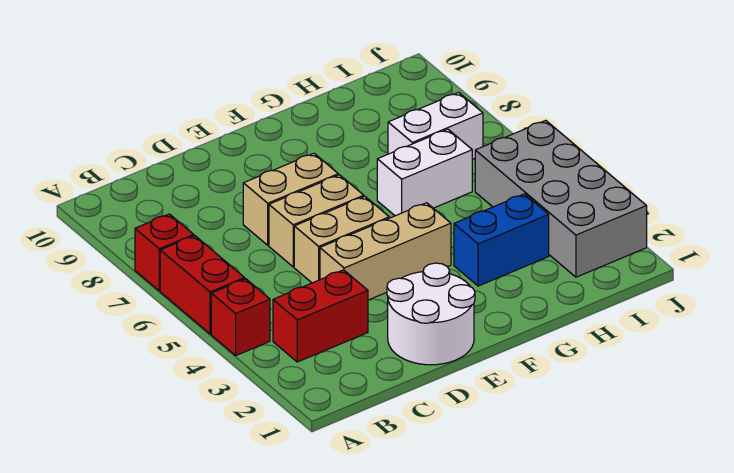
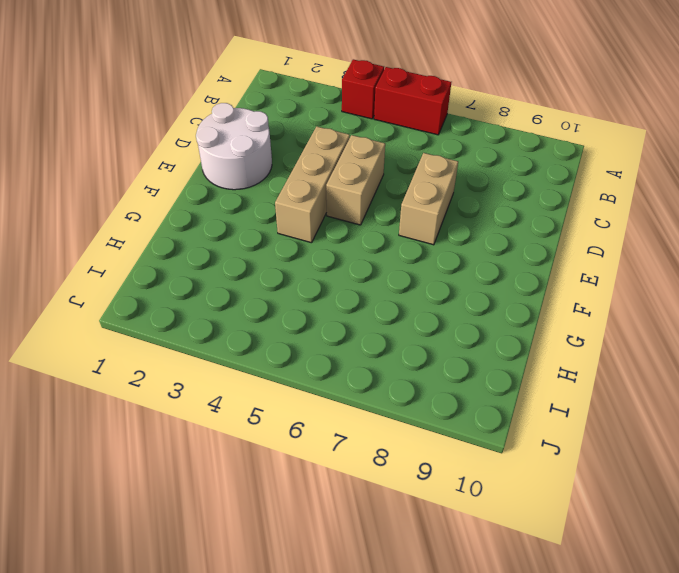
none -> red brick A7 level 1
none -> red brick B3:C3 level 1
none -> tan brick D6:E6 level 1

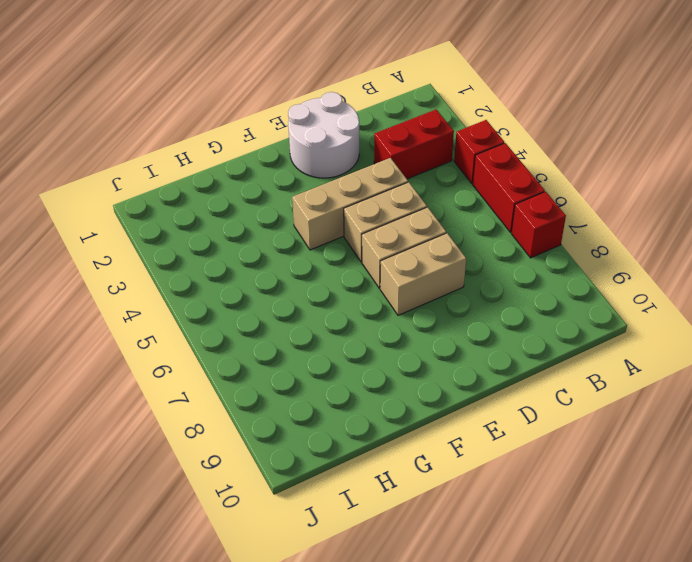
none -> blue brick G3:H3 level 1
none -> white brick G6:H6 level 1
none -> white brick H7:I7 level 1

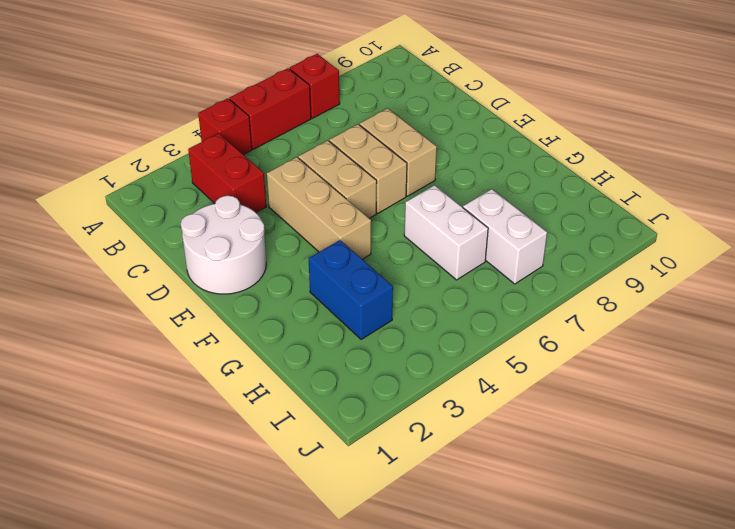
none -> grey brick I2:J5 level 1

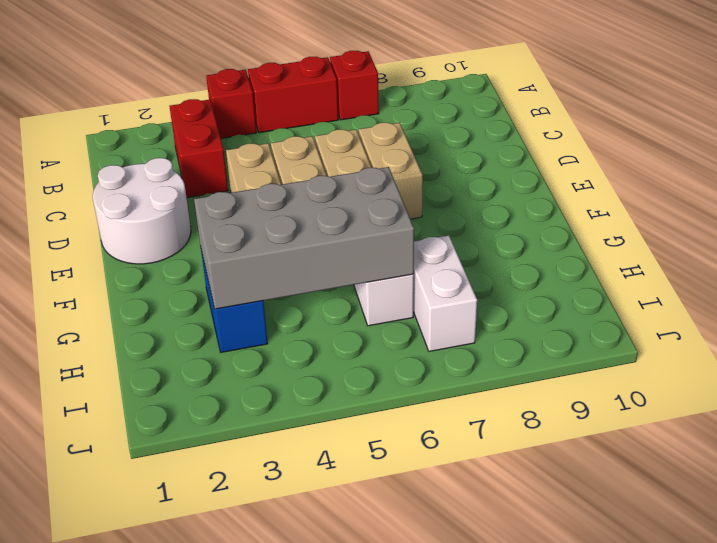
grey brick G3:H6 level 2 -> grey brick I2:J5 level 1

